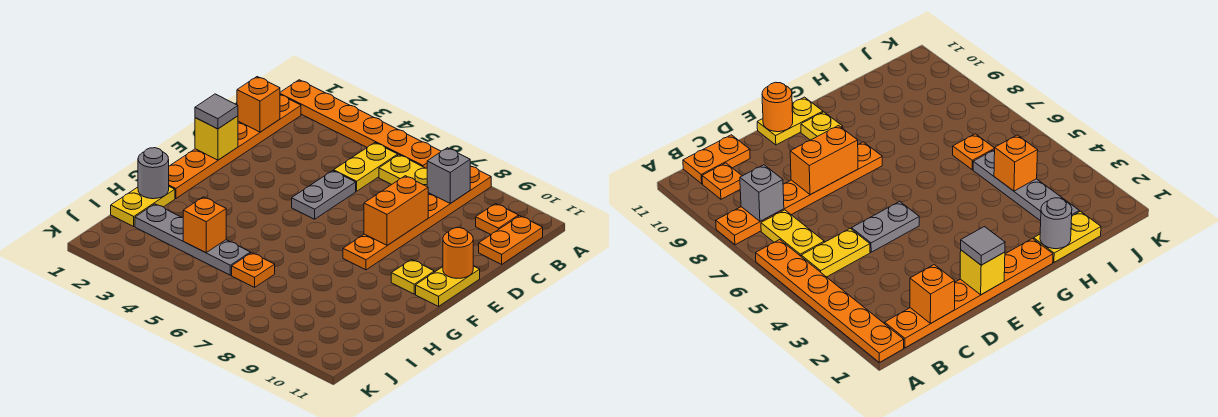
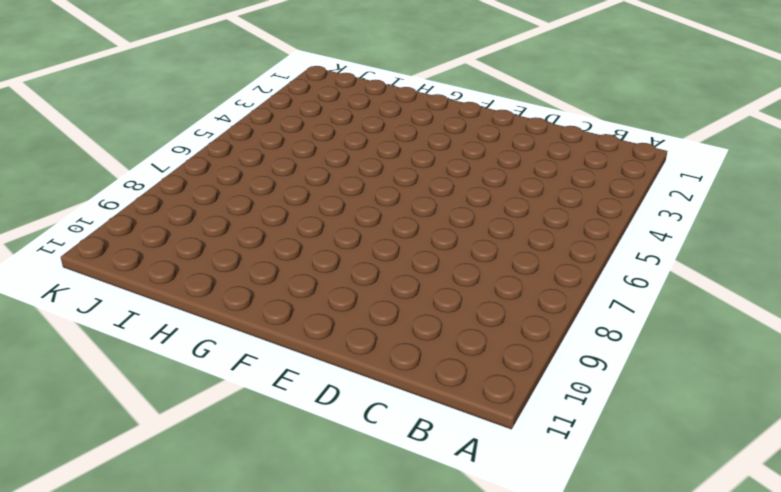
none -> orange plate A1:A6 level 1
none -> orange plate A8:F8 level 1
none -> orange plate B1:G1 level 1

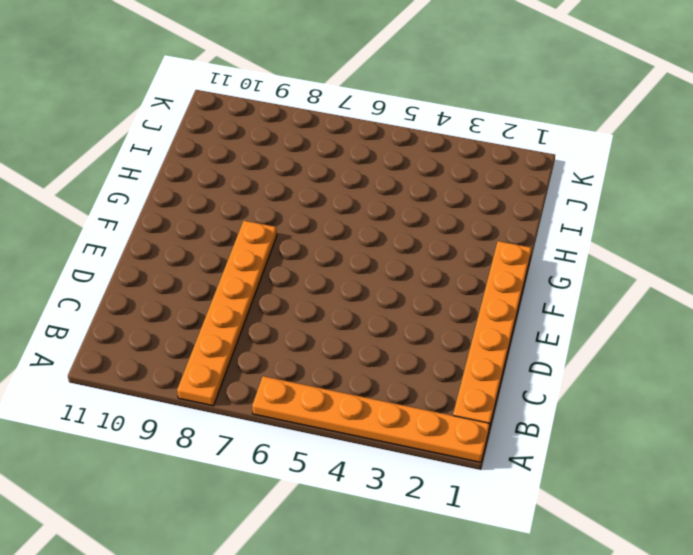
none -> yellow plate B5:C5 level 1
none -> yellow plate B6:B7 level 1
none -> orange plate B10 level 1

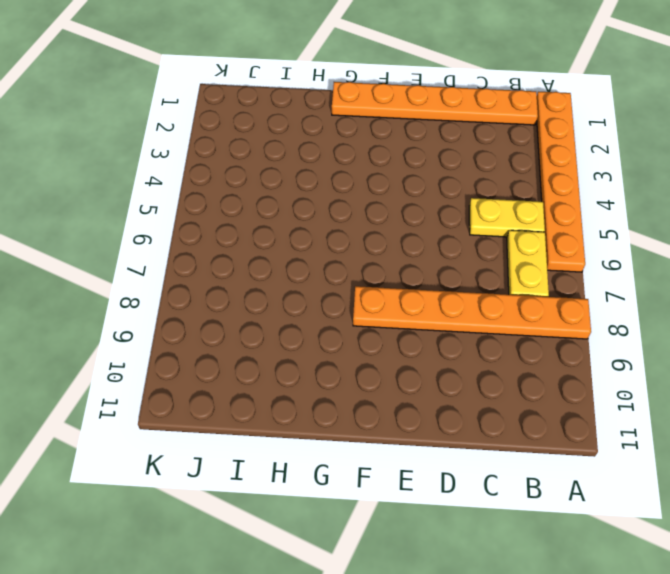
none -> orange plate B10 level 1
none -> orange plate B11:C11 level 1
none -> grey plate D5:E5 level 1

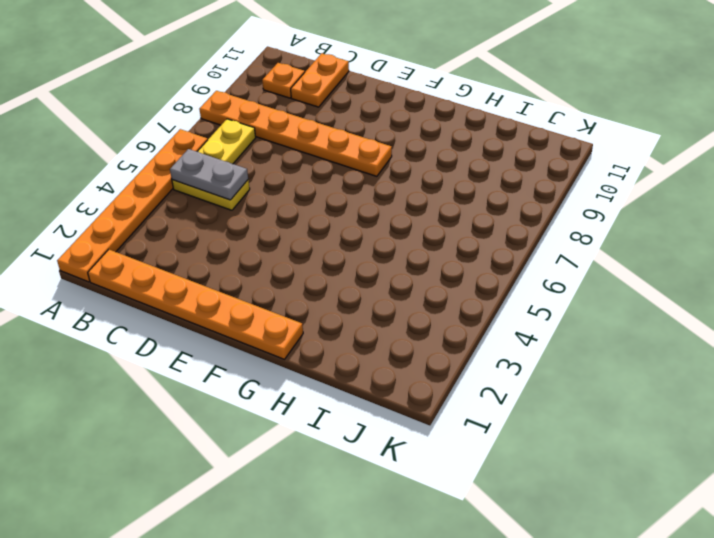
grey plate B5:C5 level 2 -> grey plate D5:E5 level 1
orange plate C10:C11 level 1 -> orange plate B11:C11 level 1
none -> yellow plate E11:F11 level 1
none -> yellow plate F10 level 1
none -> yellow plate H1:I1 level 1

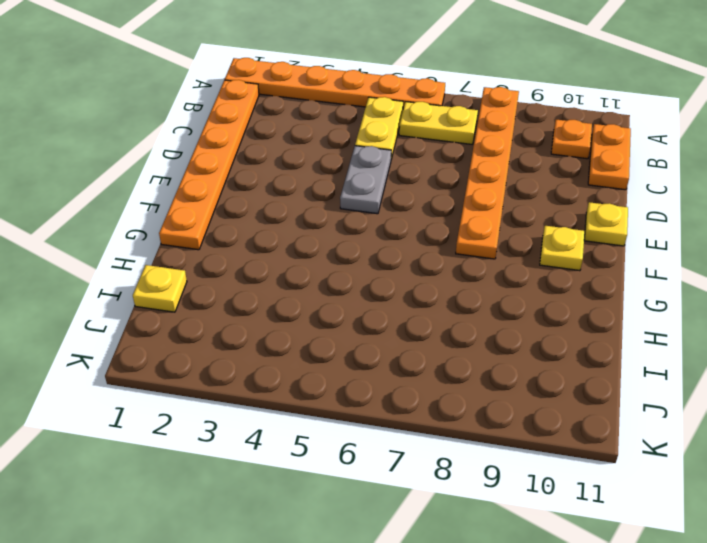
yellow plate E11 level 1 -> yellow plate E11:F11 level 1
yellow plate I1 level 1 -> yellow plate H1:I1 level 1
none -> grey plate I2:I5 level 1
none -> orange plate I6 level 1
none -> grey brick B8 level 2

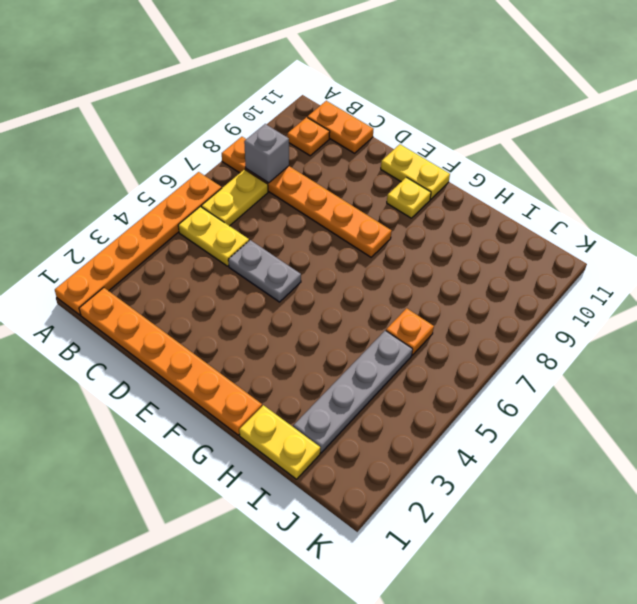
none -> orange brick C1 level 2
none -> orange brick D8:E8 level 2
none -> yellow brick E1 level 2

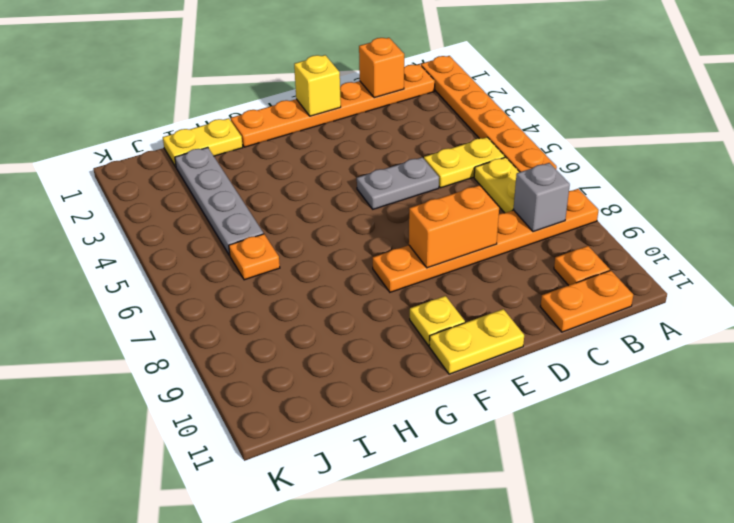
none -> orange round brick E11 level 2
none -> grey round brick H1 level 2
none -> orange brick I4 level 2

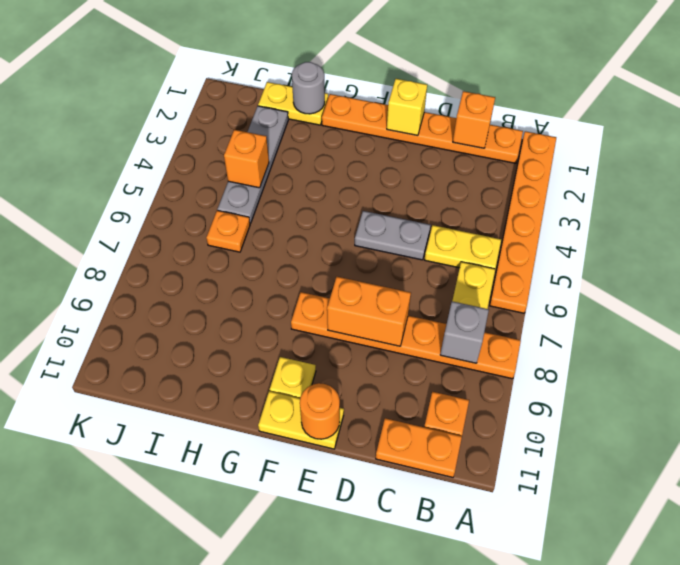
none -> grey tile E1 level 3

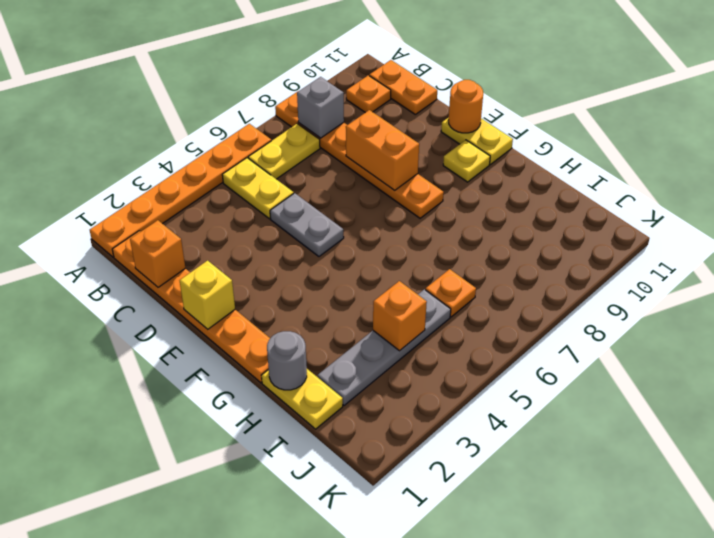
none -> grey tile E1 level 3

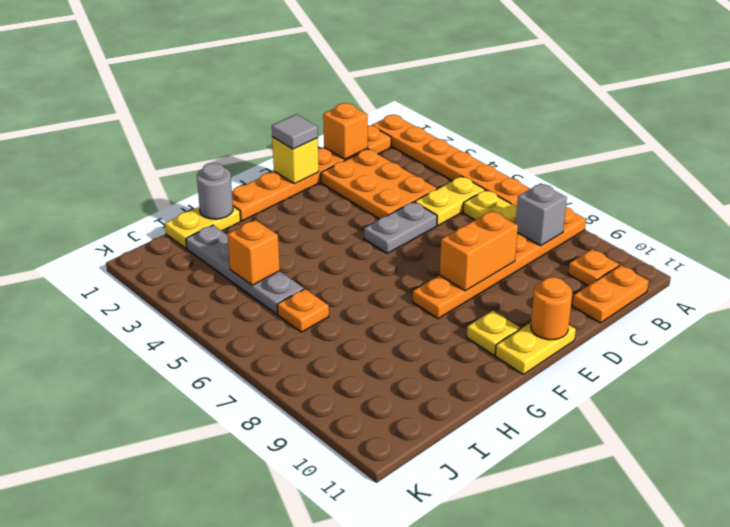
orange plate C2:D4 level 1 -> none

